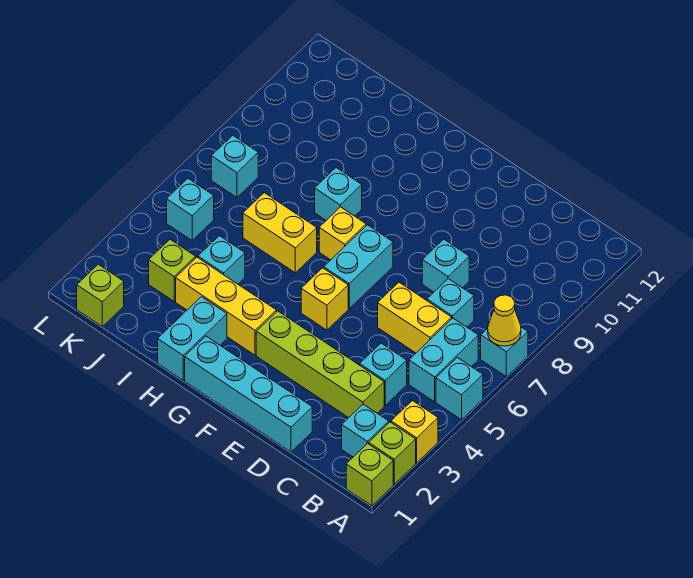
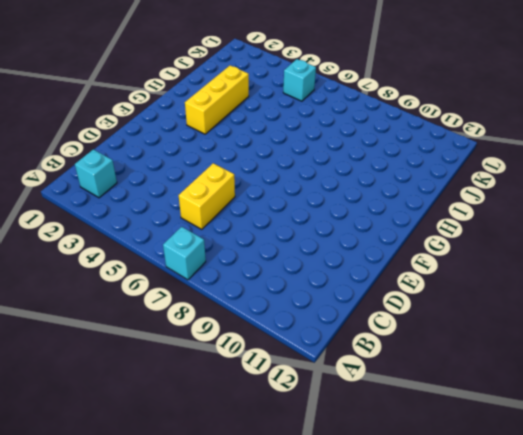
none -> lime brick A1 level 1
none -> lime brick A2 level 1
none -> yellow brick A3 level 1

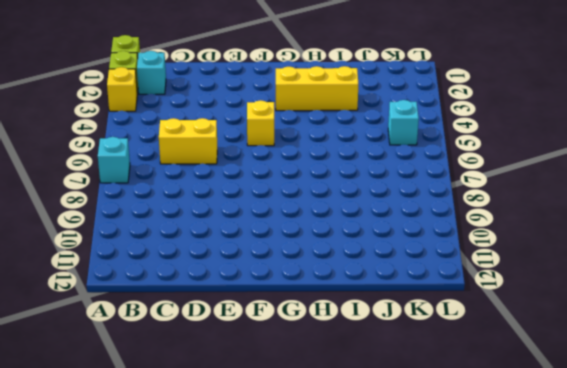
none -> cyan brick A5 level 1
none -> cyan brick B5:B6 level 1
none -> lime brick C3:F3 level 1

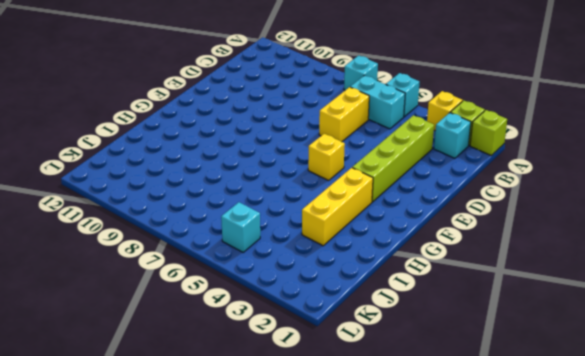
none -> cyan brick C4 level 1
none -> cyan brick C7 level 1
none -> cyan brick D1:G1 level 1

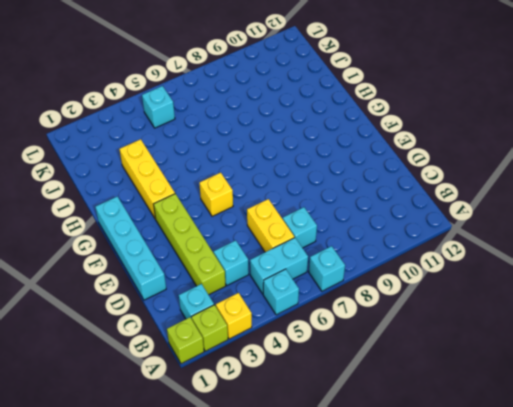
none -> cyan brick D8 level 1
none -> cyan brick F6:F7 level 1
none -> yellow brick G7 level 1

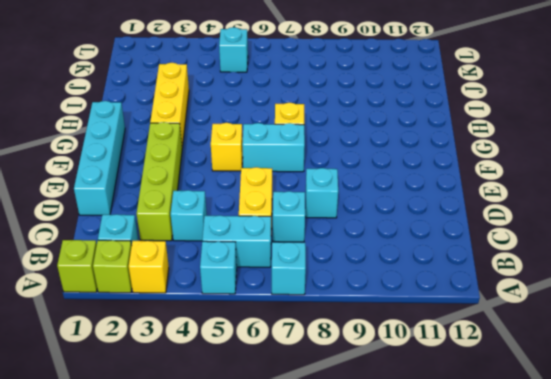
none -> cyan brick H1:H2 level 1
none -> yellow brick H6:I6 level 1
none -> cyan brick H8 level 1

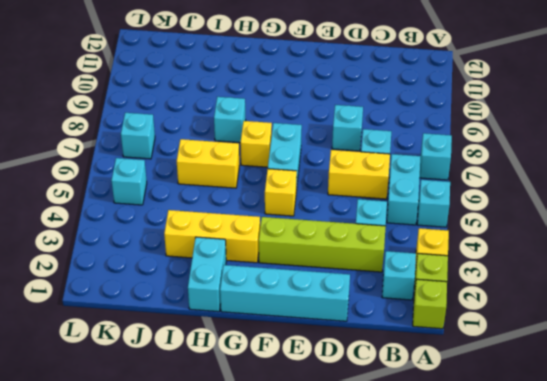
none -> cyan brick I4 level 1
none -> lime brick J3 level 1
none -> lime brick K1 level 1

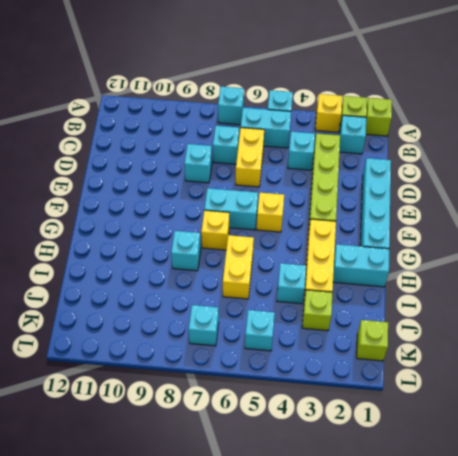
none -> yellow cone A7 level 2

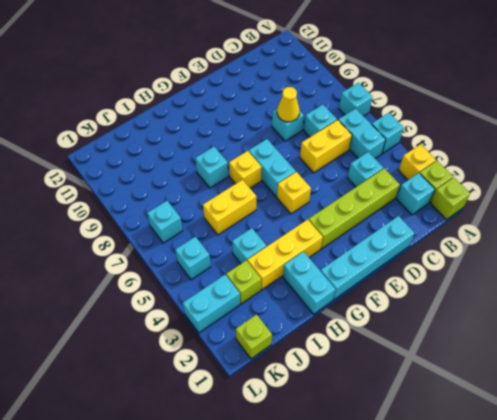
yellow cone D8 level 2 -> yellow cone A7 level 2
cyan brick K3:L3 level 1 -> none

